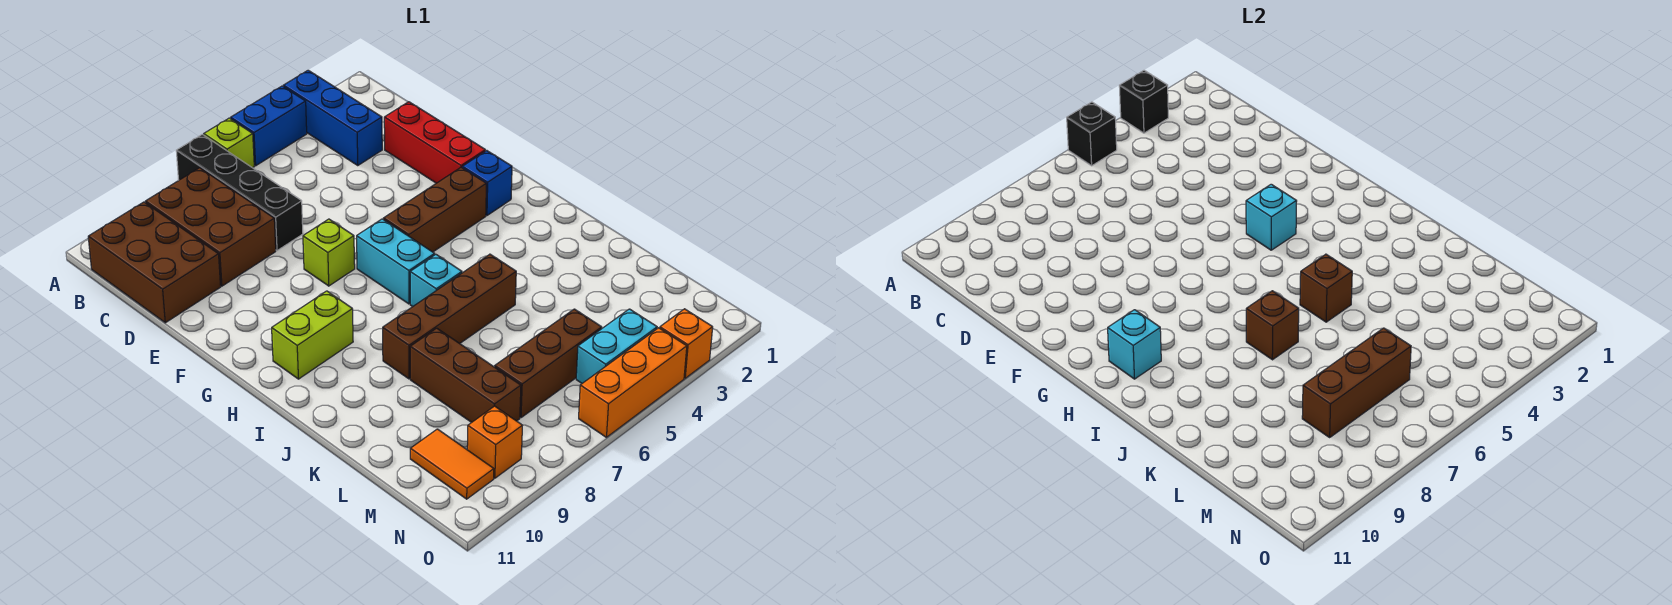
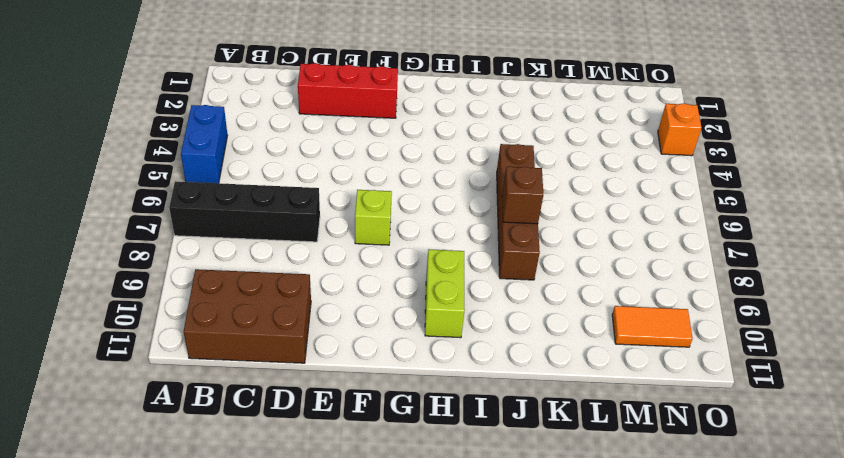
none -> blue brick A3:C3 level 1
none -> lime brick A6 level 1
none -> brown brick B8:D9 level 1

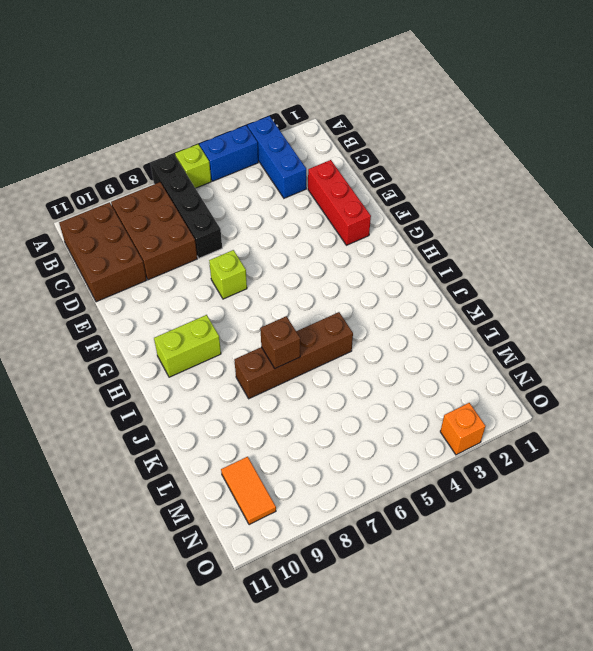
none -> blue brick G2 level 1
none -> brown brick G3:G5 level 1
none -> cyan brick G6:H6 level 1

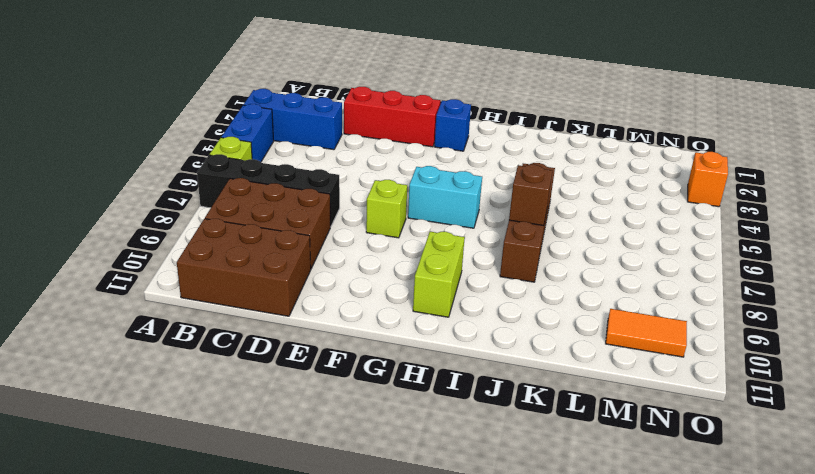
none -> brown brick G3:G5 level 1
none -> cyan brick I6 level 1
none -> brown brick K8:M8 level 1

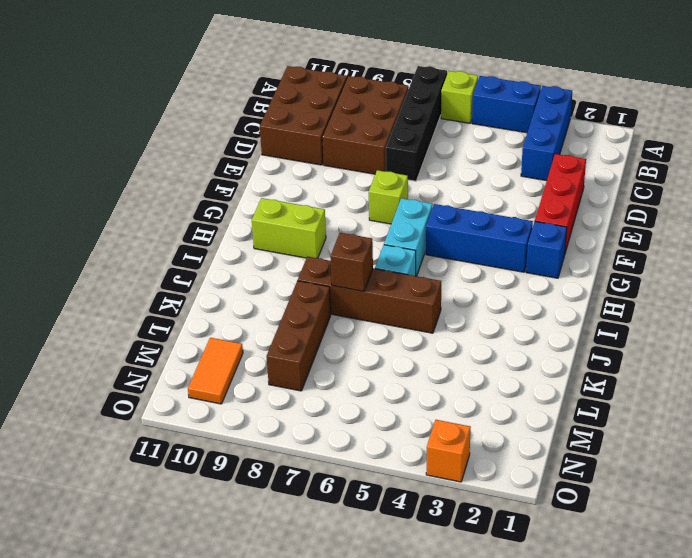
blue brick G3:G5 level 1 -> brown brick G3:G5 level 1
none -> brown brick M5:M7 level 1
none -> cyan brick N4:N5 level 1
none -> orange brick N9 level 1

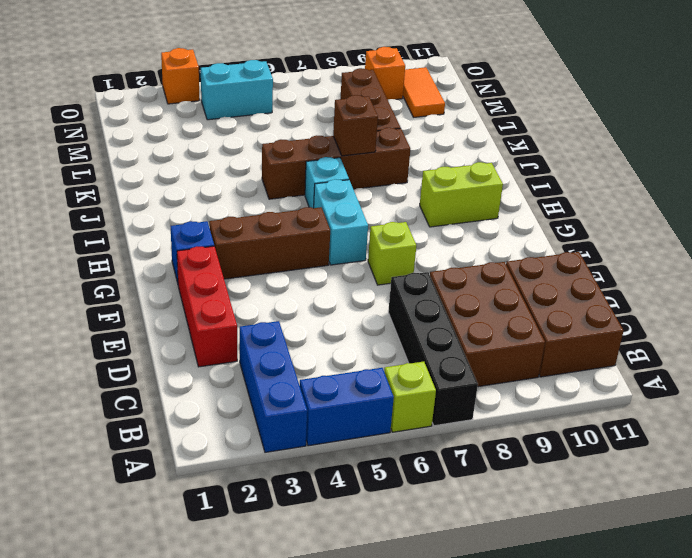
none -> brown brick M5:M7 level 1
none -> orange brick O4:O6 level 1
none -> black brick A3 level 2

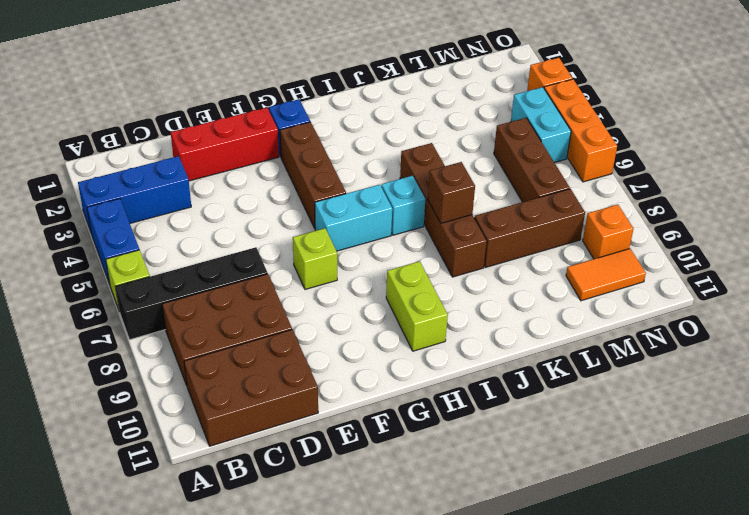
none -> black brick A3 level 2
none -> black brick A5 level 2
none -> cyan brick G4 level 2

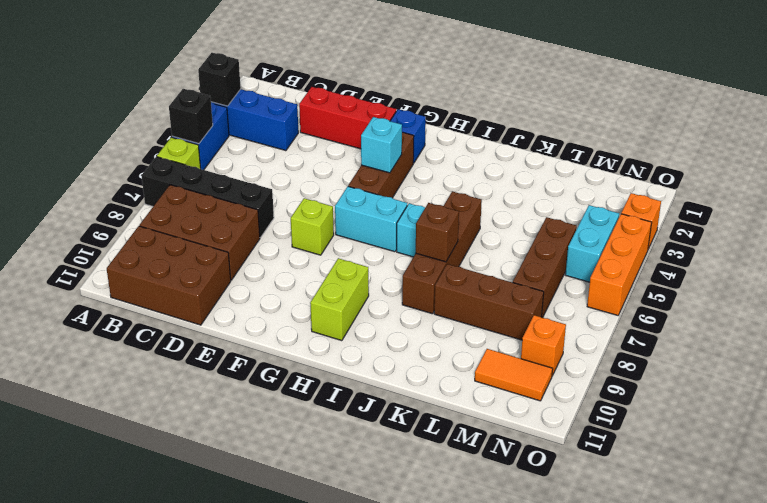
none -> cyan brick H10 level 2
none -> brown brick J5 level 2
none -> brown brick M6:M8 level 2

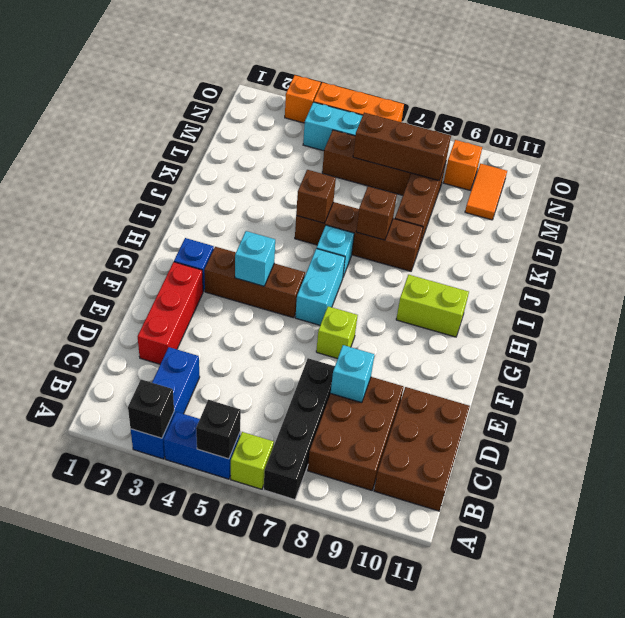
cyan brick D8 level 2 -> cyan brick H10 level 2

